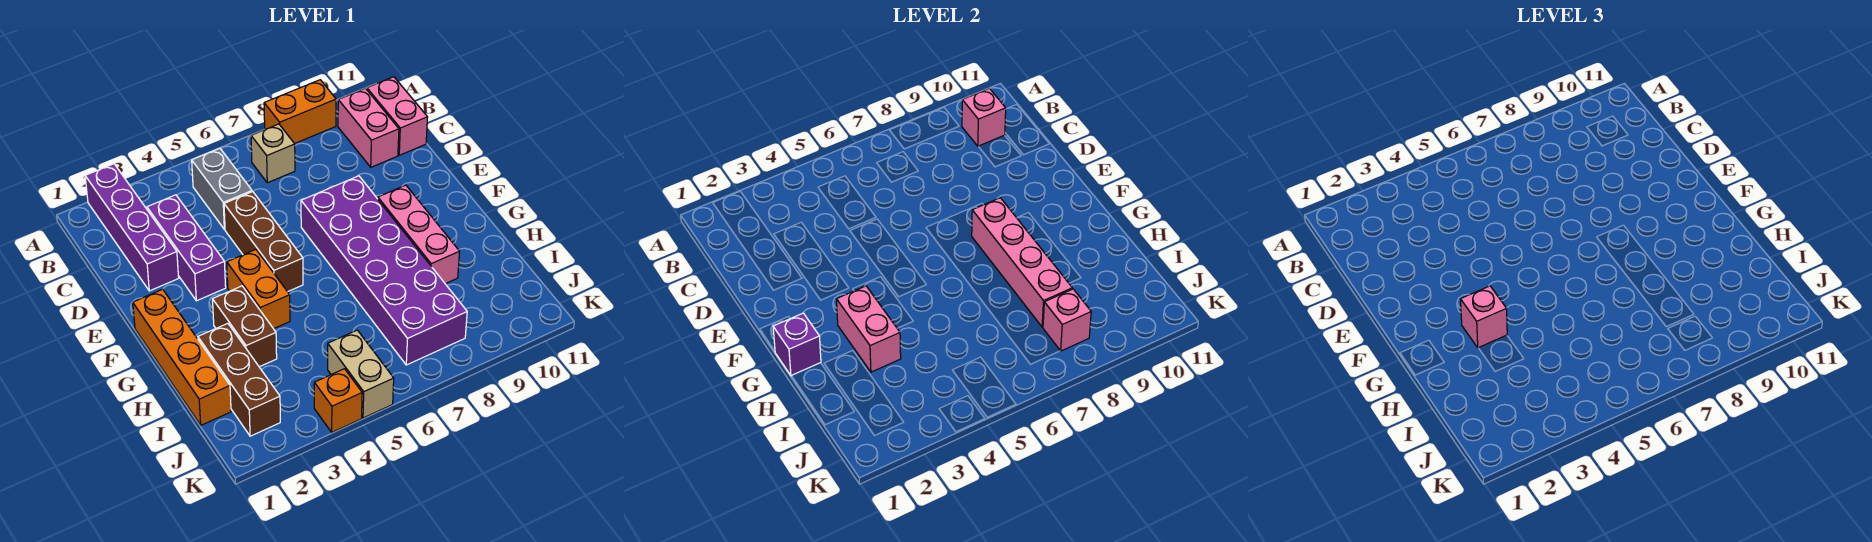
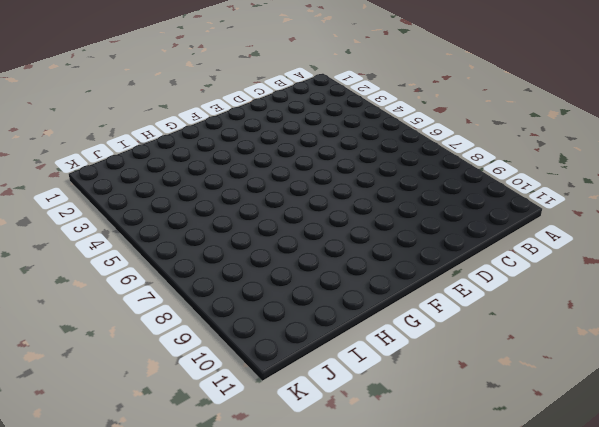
none -> purple brick A2:D2 level 1
none -> orange brick A8:A9 level 1
none -> grey brick B5:C5 level 1

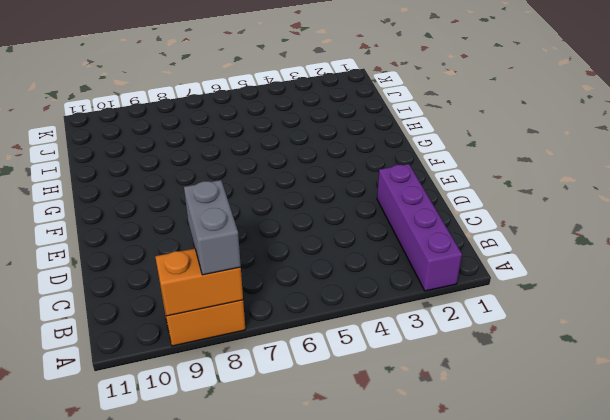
orange brick A8:A9 level 2 -> orange brick F4:G4 level 1
grey brick A8:B8 level 3 -> grey brick B5:C5 level 1
none -> tan brick B7 level 1
none -> pink brick B10:C10 level 1
none -> pink brick B11:C11 level 1

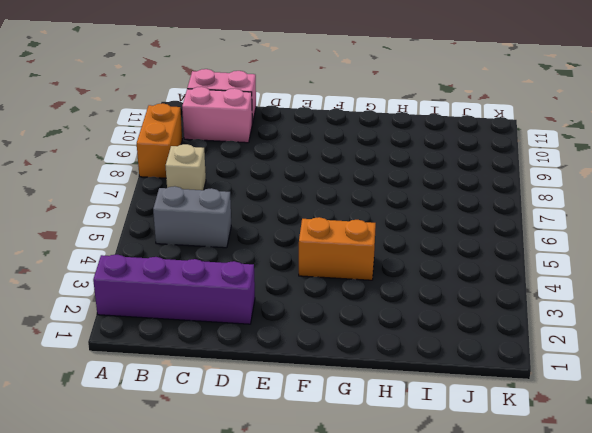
none -> purple brick C3:E3 level 1
none -> brown brick D5:F5 level 1
none -> purple brick E7:J8 level 1

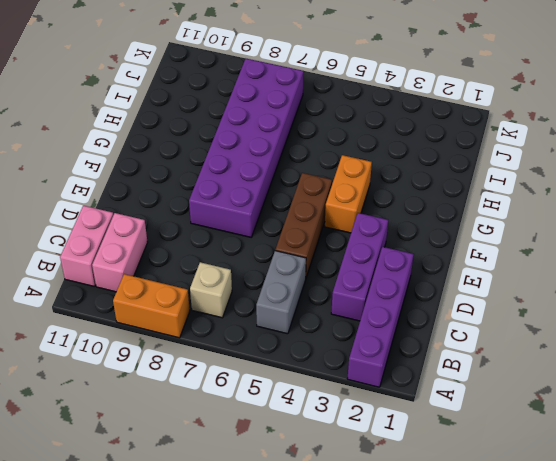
none -> orange brick F1:I1 level 1
none -> pink brick F9:H9 level 1
none -> brown brick G3:H3 level 1

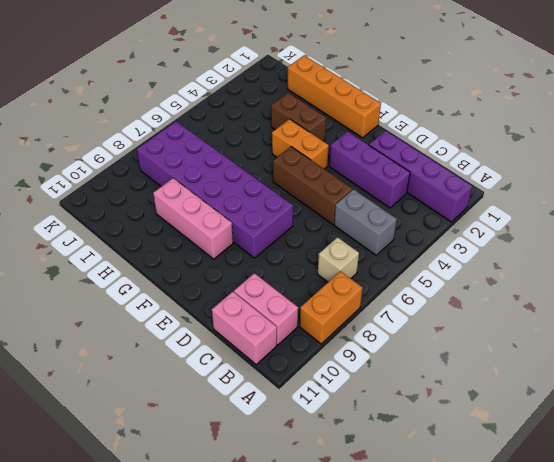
none -> brown brick H2:J2 level 1
none -> tan brick J5:K5 level 1
none -> orange brick K4 level 1

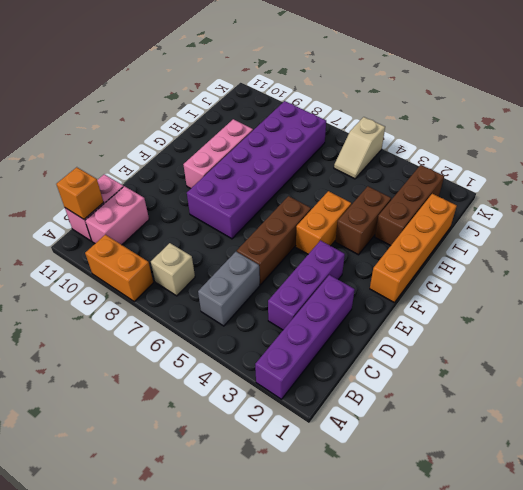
orange brick B11 level 2 -> orange brick K4 level 1
tan slope J5:K5 level 1 top K -> tan brick J5:K5 level 1
none -> pink brick B10 level 2
none -> pink brick F8:I8 level 2
none -> purple brick G1 level 2

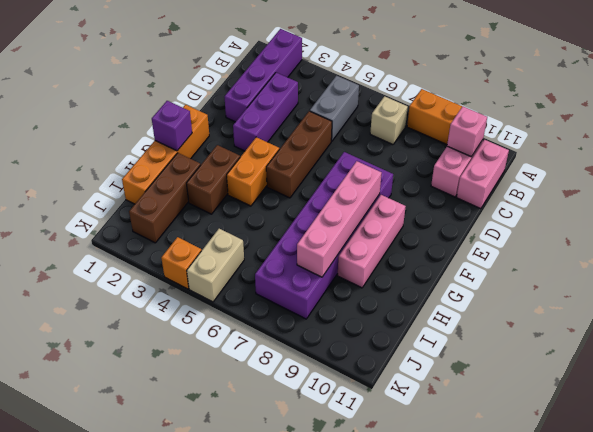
none -> pink brick G3:H3 level 2
none -> pink brick J8 level 2
none -> pink brick G3 level 3

